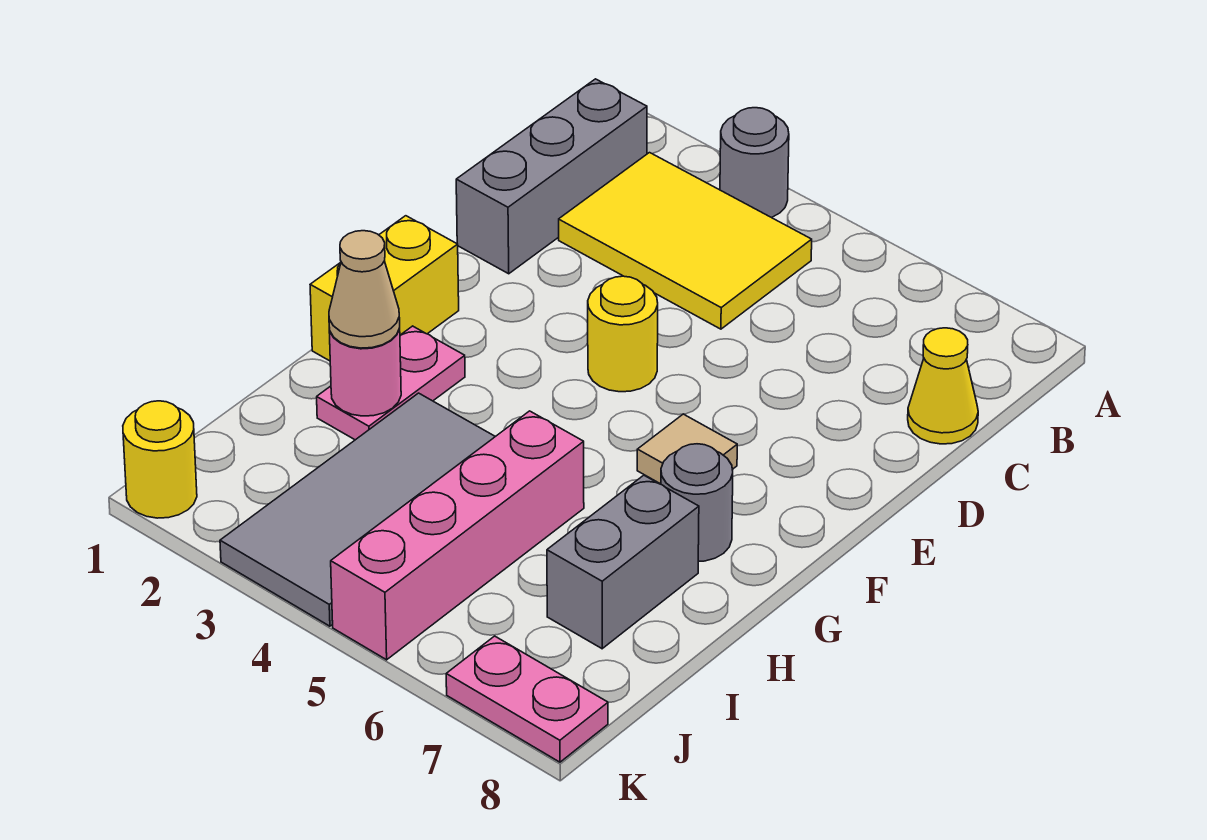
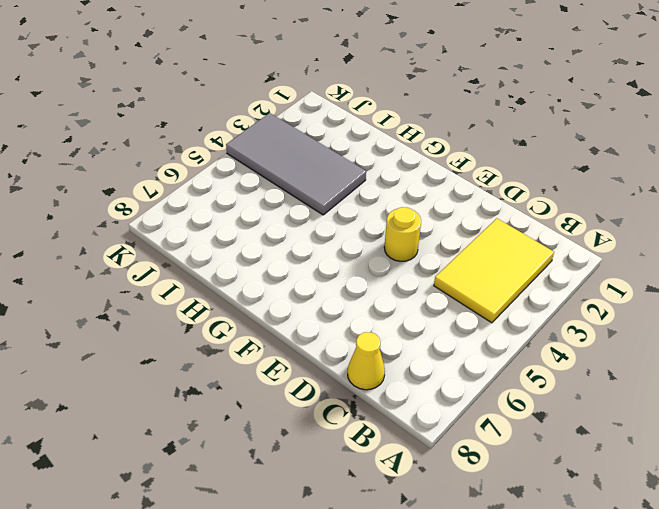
none -> grey round brick A3 level 1
none -> grey brick B1:D1 level 1
none -> yellow brick F1:G1 level 1

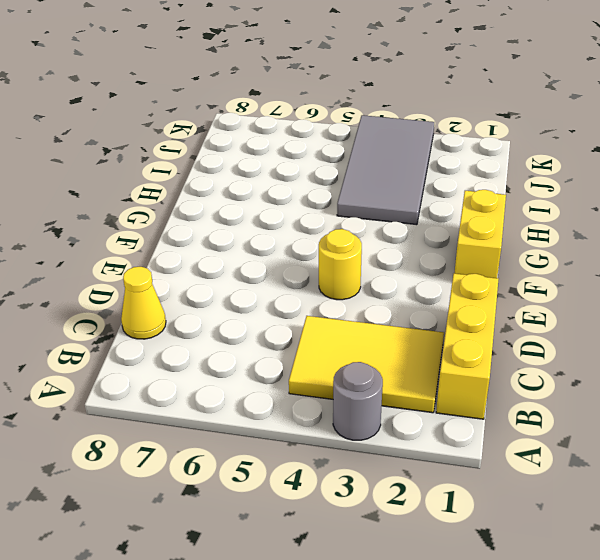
yellow brick B1:D1 level 1 -> grey brick B1:D1 level 1
none -> tan tile F6 level 1
none -> pink plate G2:H2 level 1
none -> grey round brick G7 level 1

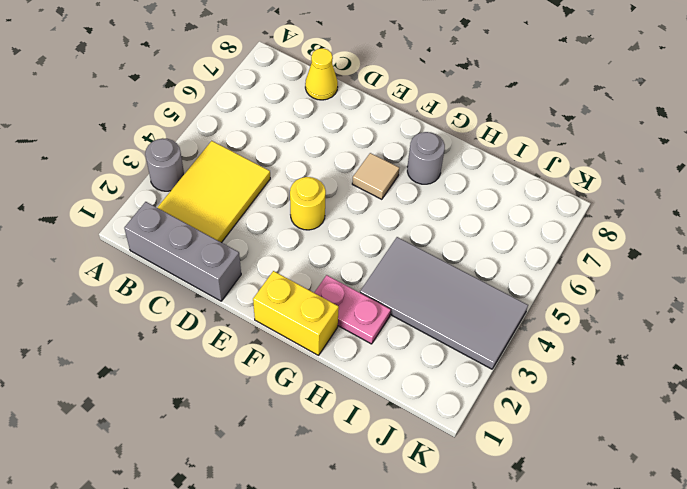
none -> pink brick H5:K5 level 1
none -> grey brick H7:I7 level 1
none -> yellow round brick K1 level 1

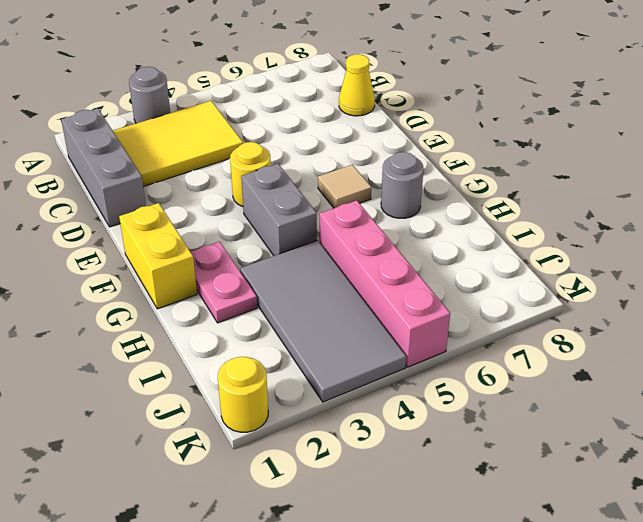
grey brick F4:G4 level 1 -> grey brick H7:I7 level 1
none -> pink plate K7:K8 level 1
none -> pink round brick H2 level 2
none -> tan cone H2 level 3

